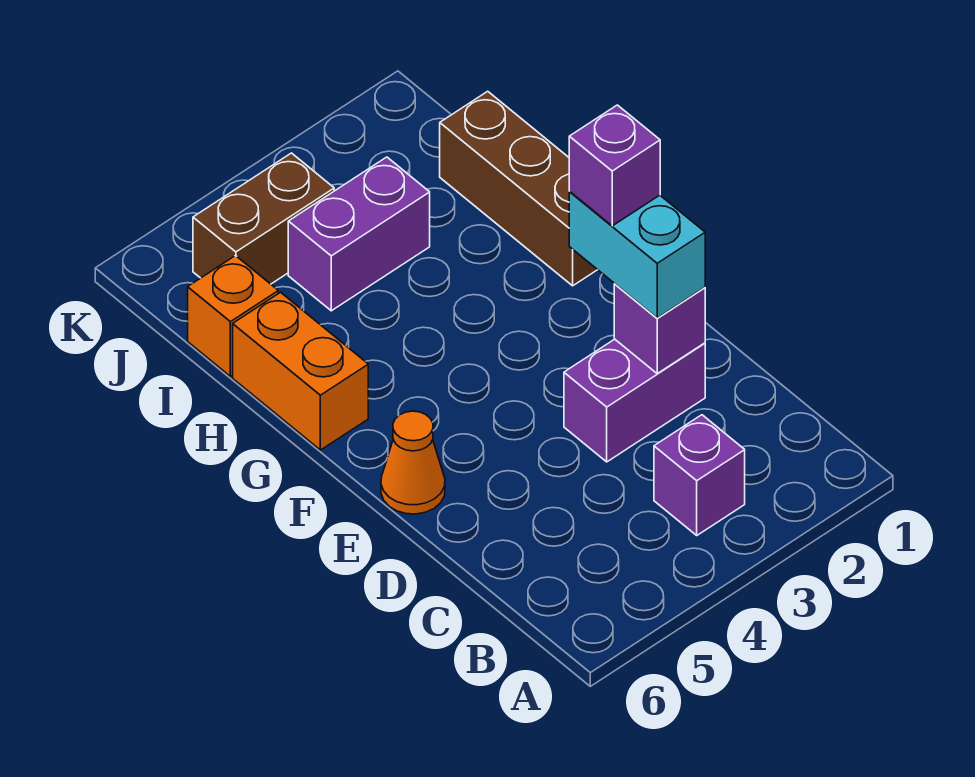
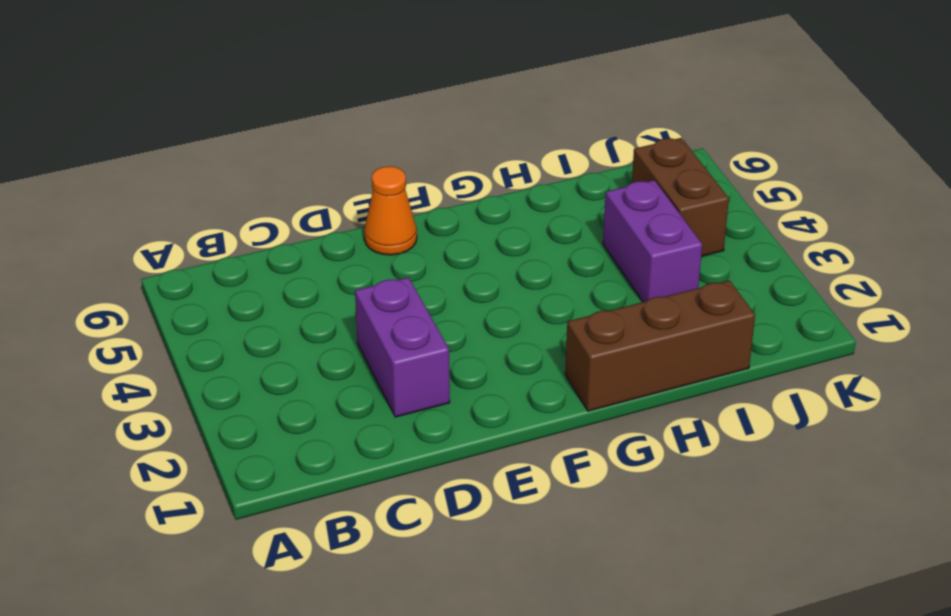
none -> purple brick B3 level 1
none -> orange brick G6:H6 level 1

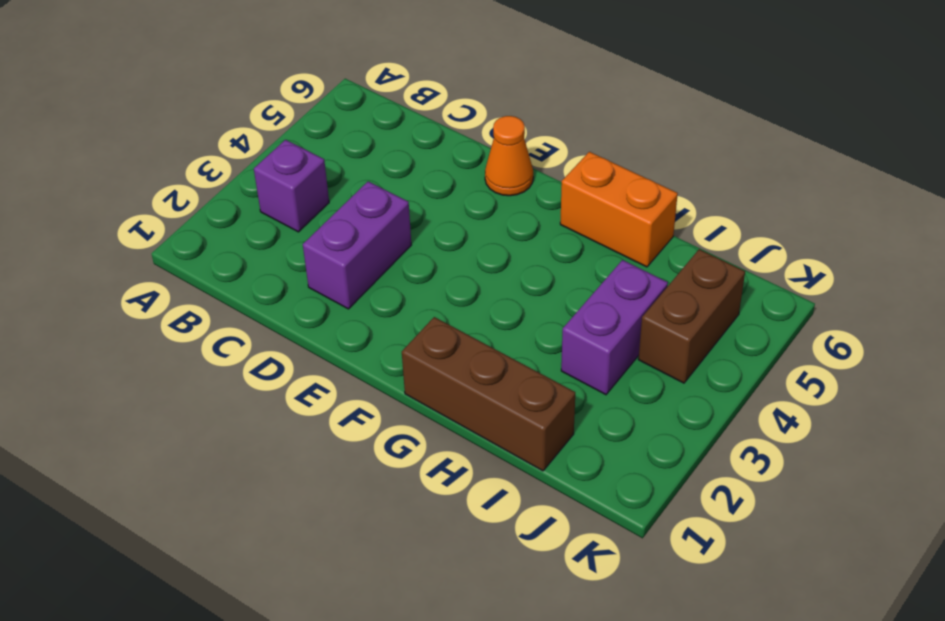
none -> orange brick I6 level 1
none -> purple brick D2 level 2

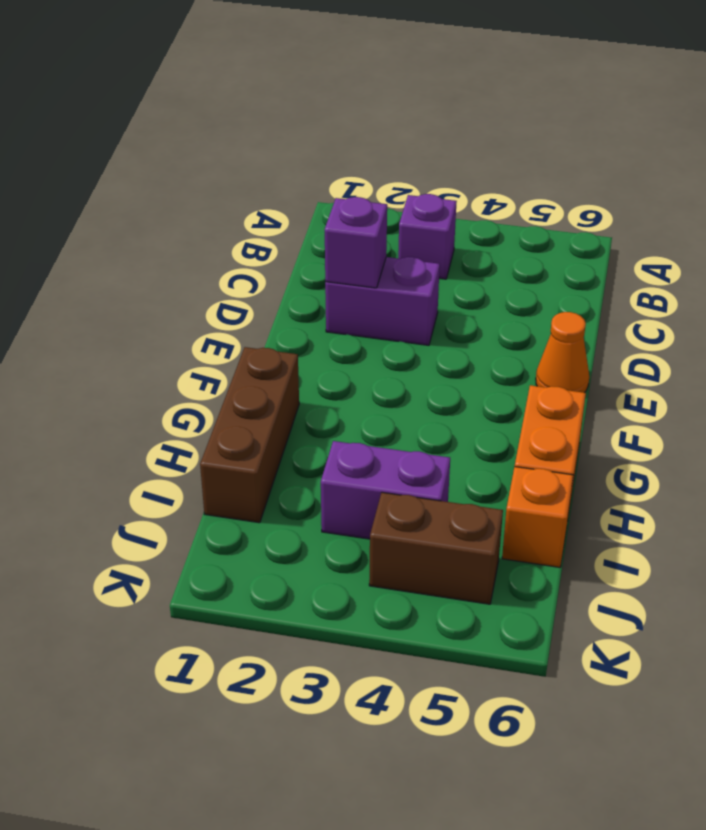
none -> cyan brick D2:E2 level 3
none -> purple brick E2 level 4

